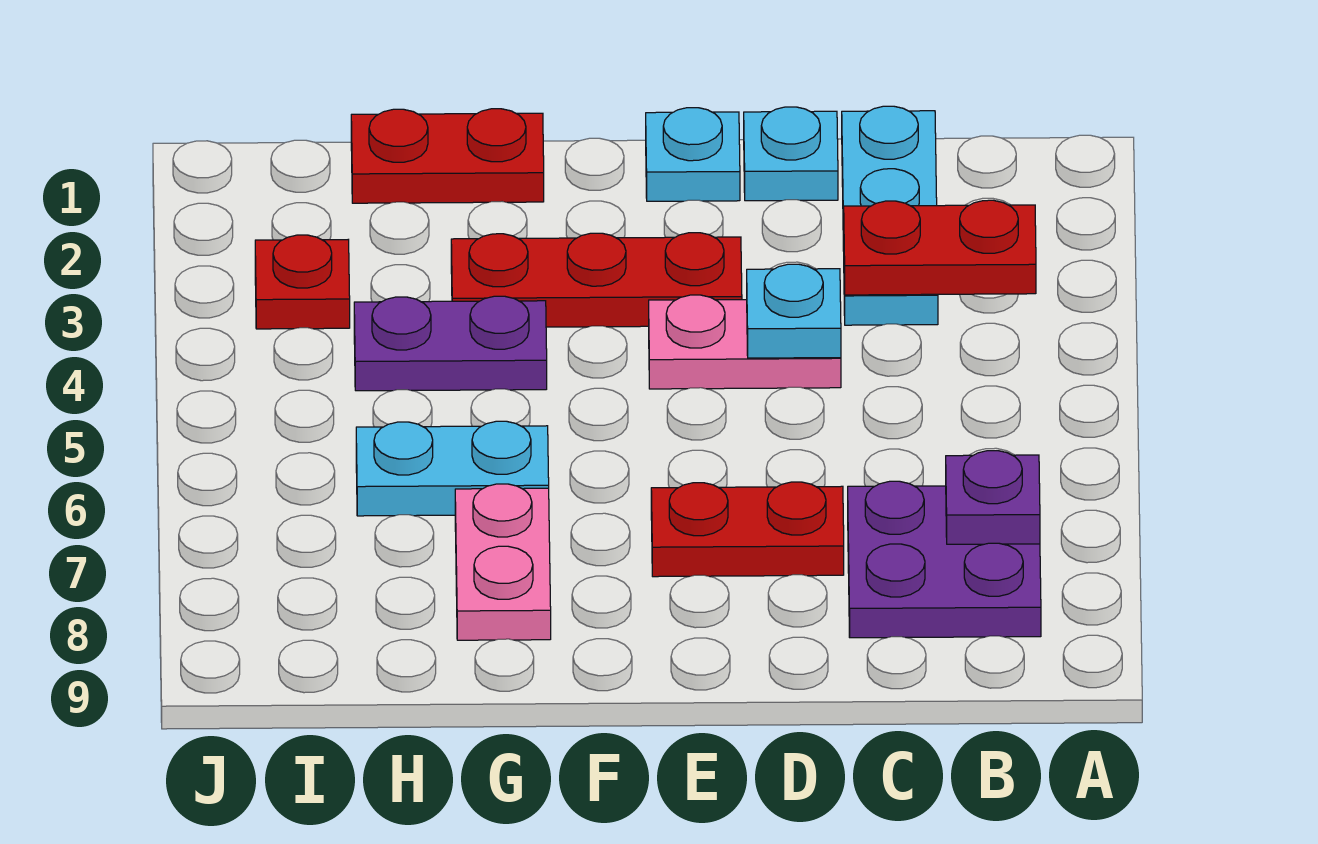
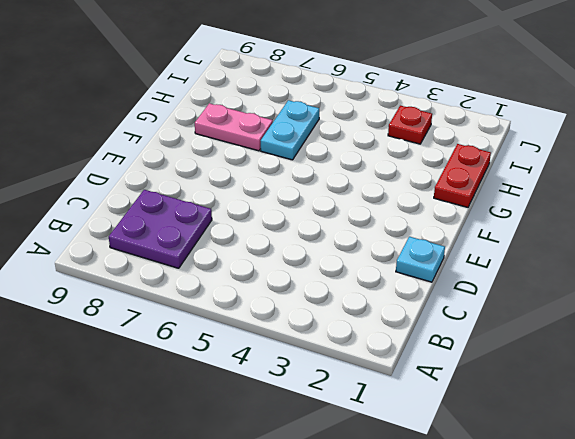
none -> cyan plate C1:C3 level 1
none -> pink plate D4:E4 level 1
none -> red plate D7:E7 level 1

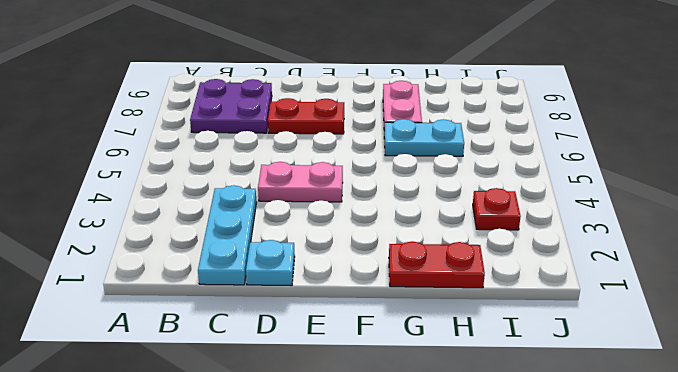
none -> cyan plate E1 level 1
none -> red plate E3:G3 level 1
none -> purple plate G4:H4 level 1

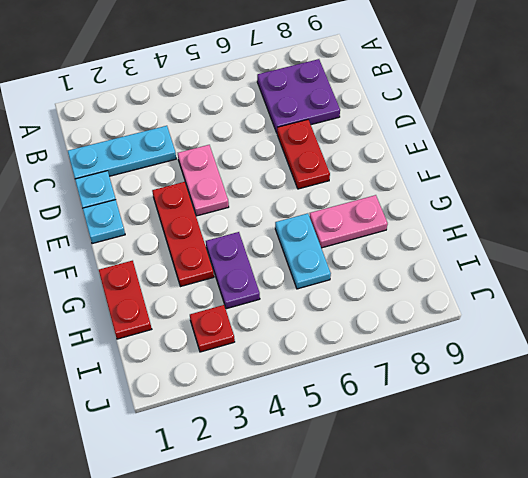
none -> red plate B3:C3 level 2
none -> purple plate B7 level 2
none -> cyan plate D4 level 2

